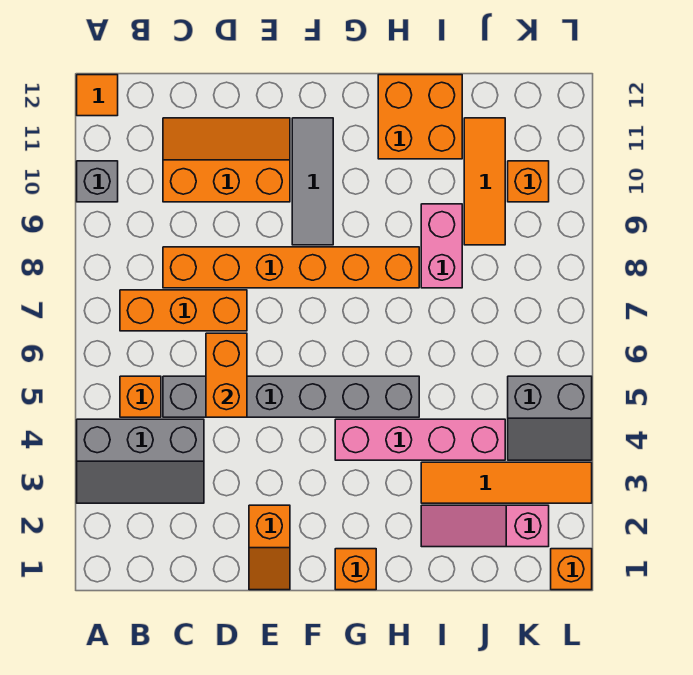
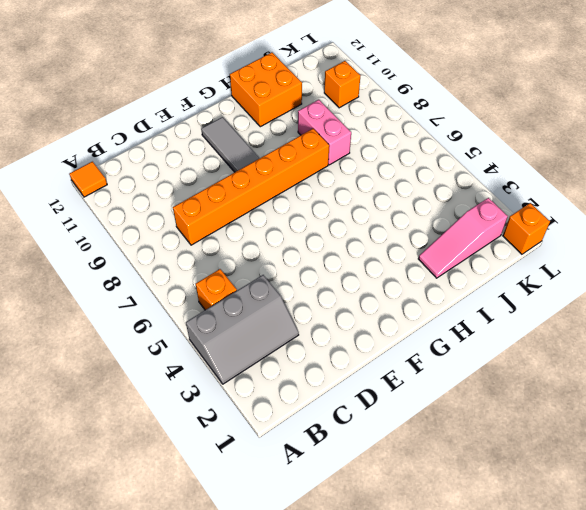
none -> grey brick A10 level 1
none -> orange brick B7:D7 level 1
none -> grey brick C5:H5 level 1

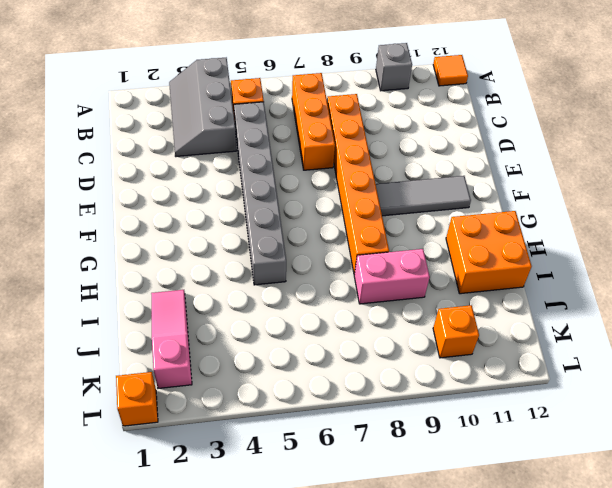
none -> orange slope C10:E11 level 1 top 10
none -> orange slope E1:E2 level 1 top 2
none -> orange brick G1 level 1

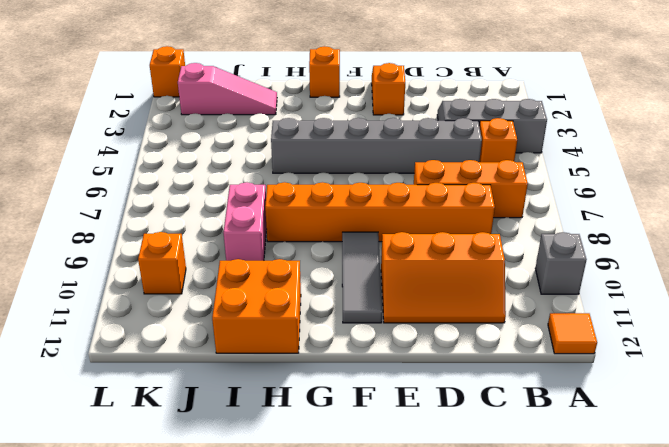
none -> pink brick G4:J4 level 1
none -> orange tile I3:L3 level 1
none -> orange tile J9:J11 level 1

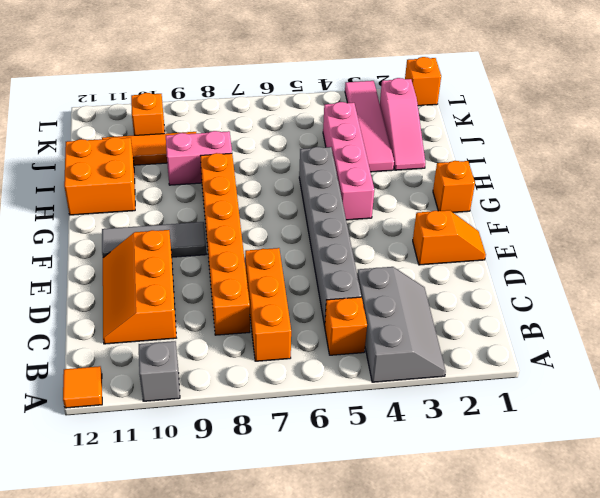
pink tile I3:L3 level 1 -> orange tile I3:L3 level 1
none -> grey slope K4:L5 level 1 top 5
none -> orange brick D5:D6 level 2

